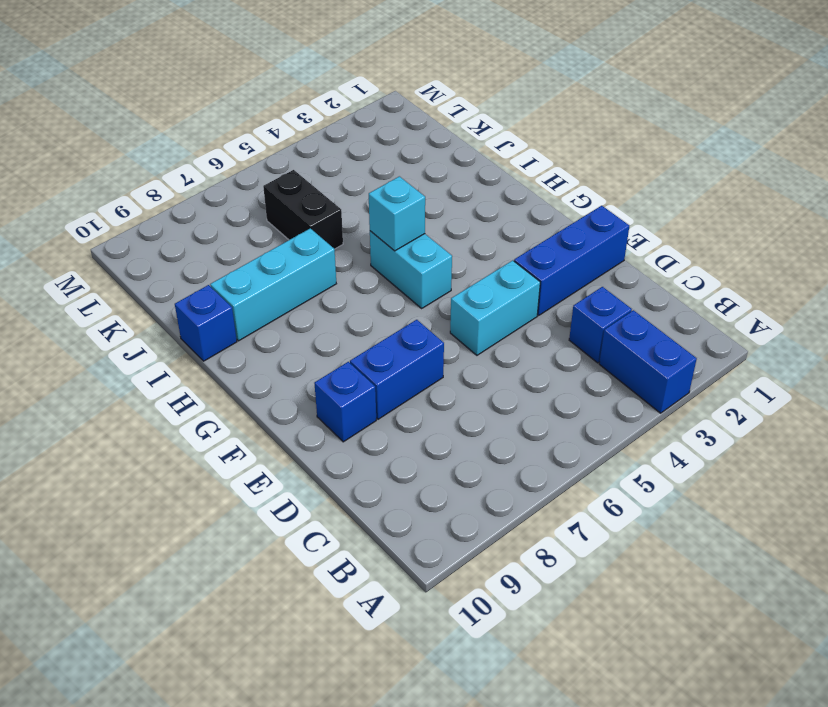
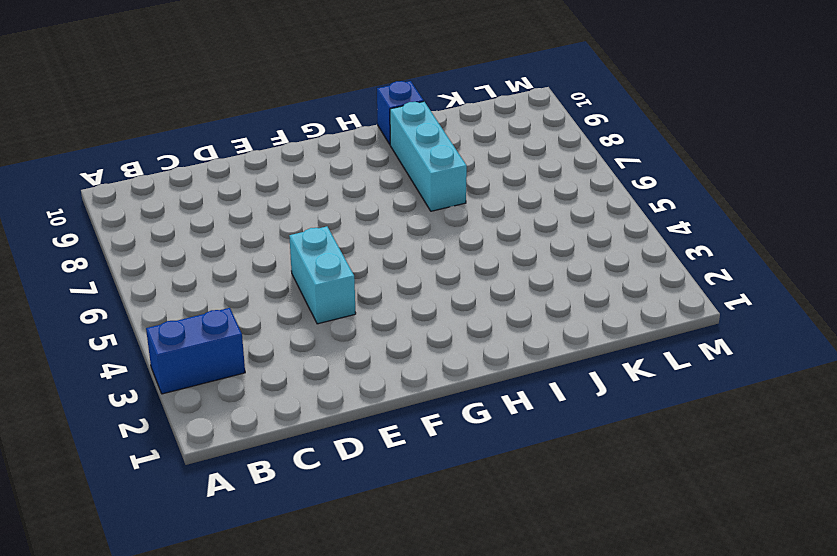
none -> blue brick C3 level 1
none -> blue brick E1:E3 level 1

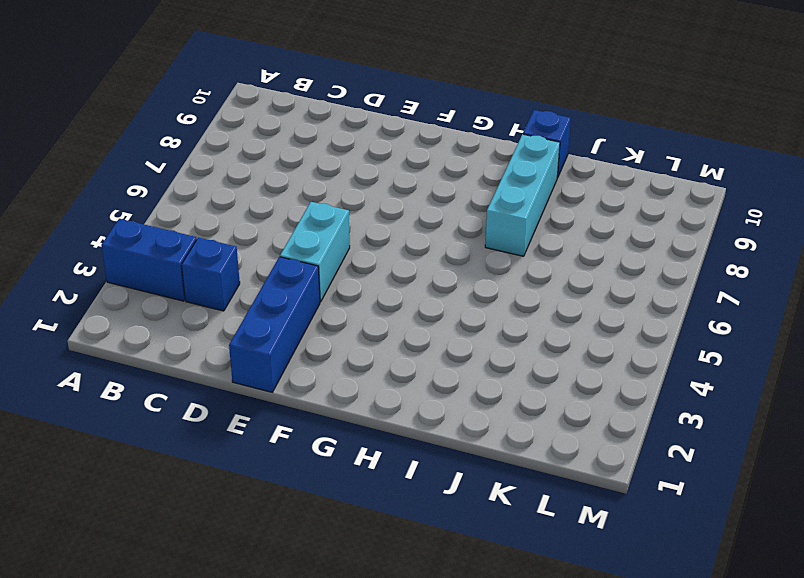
none -> blue brick E7:E8 level 1
none -> blue brick E9 level 1

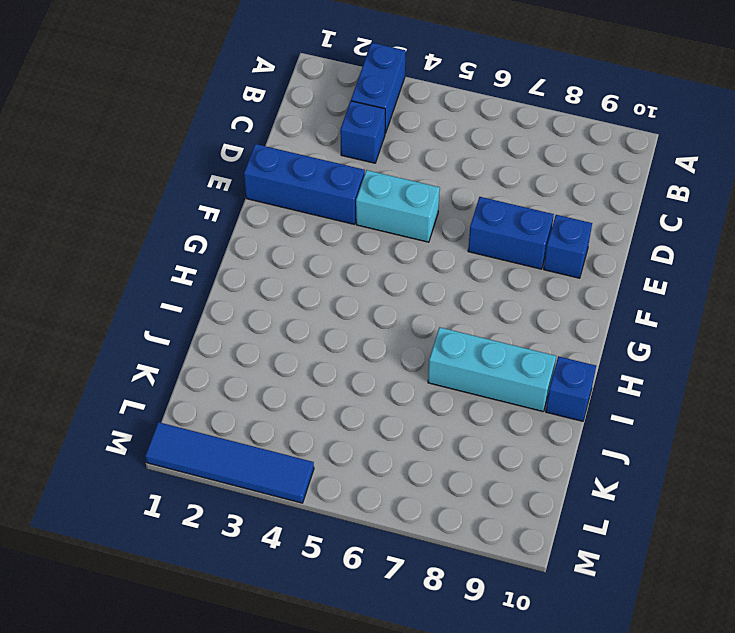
blue tile M1:M4 level 1 -> none
none -> cyan brick G5:H5 level 1
none -> black brick J6:K6 level 1

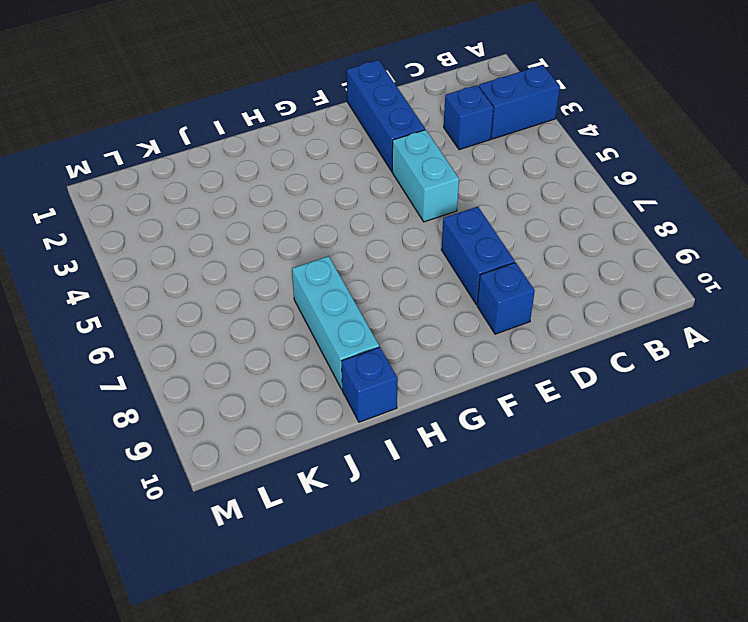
none -> cyan brick G5:H5 level 1
none -> black brick J6:K6 level 1

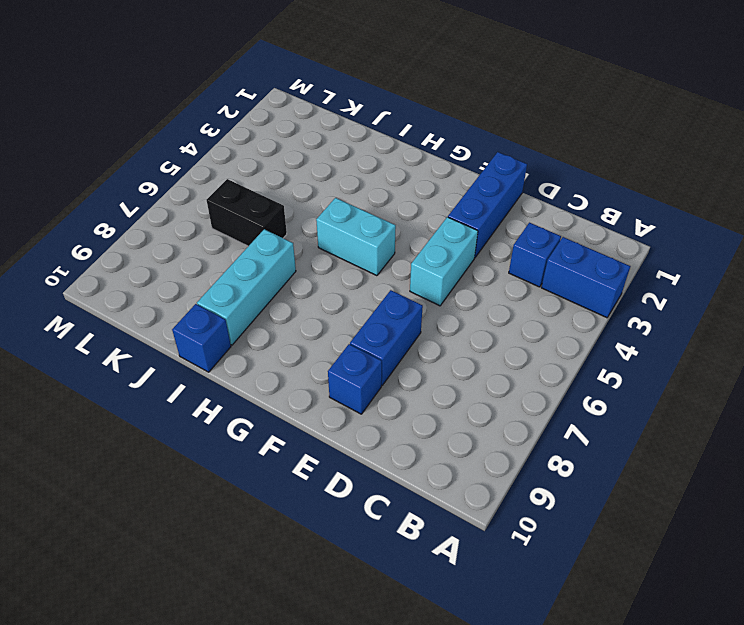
none -> cyan brick H5 level 2

